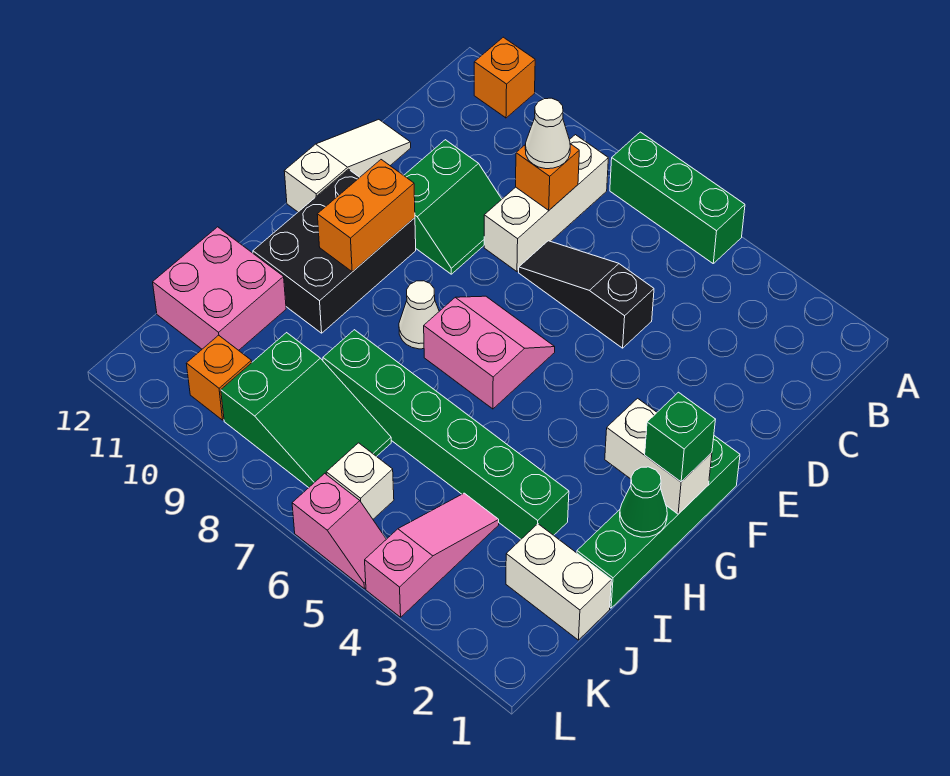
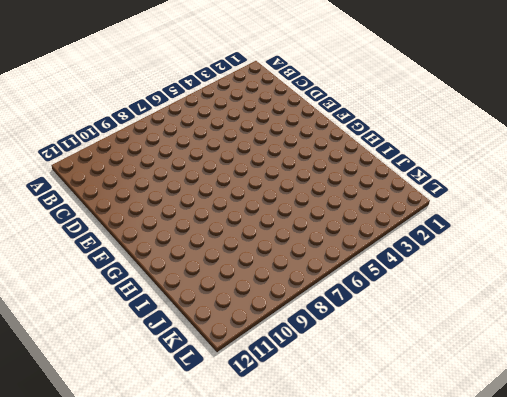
none -> green brick A5:A7 level 1
none -> orange brick A11 level 1
none -> white brick B8:D8 level 1

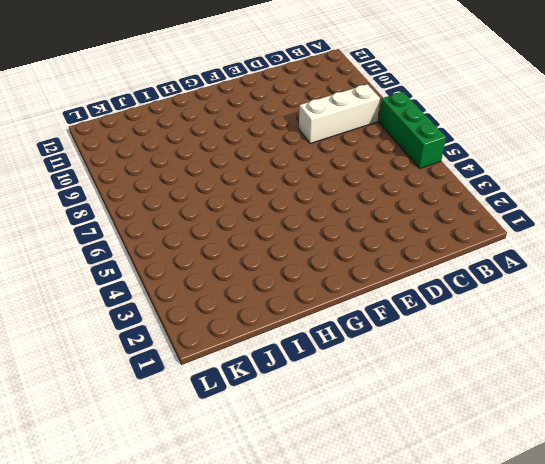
none -> orange brick A11 level 1
none -> black slope D5:D7 level 1 top 5
none -> green slope D9:E10 level 1 top 10

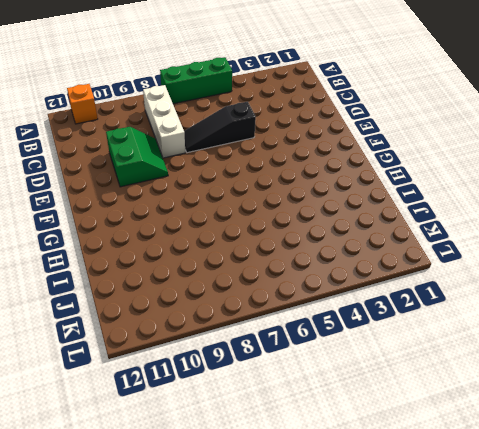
none -> white slope D12:F12 level 1 top F
none -> green brick F1:I1 level 1
none -> pink slope F6:G7 level 1 top G

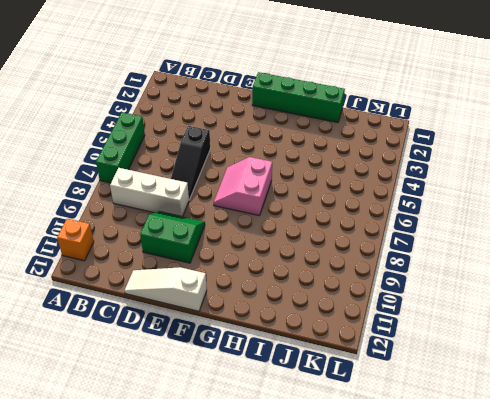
none -> black brick F10:H11 level 1
none -> white cone G8 level 1
none -> green brick I3:I8 level 1

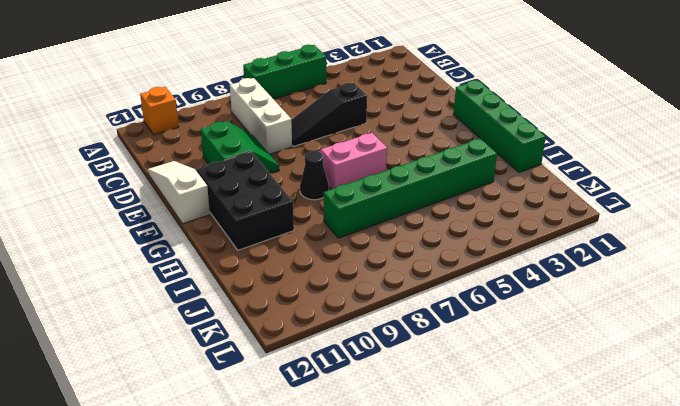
black cone G8 level 1 -> white cone G8 level 1
none -> pink brick I11:J12 level 1
none -> white brick J1:J2 level 1
none -> pink slope J4:L4 level 1 top L

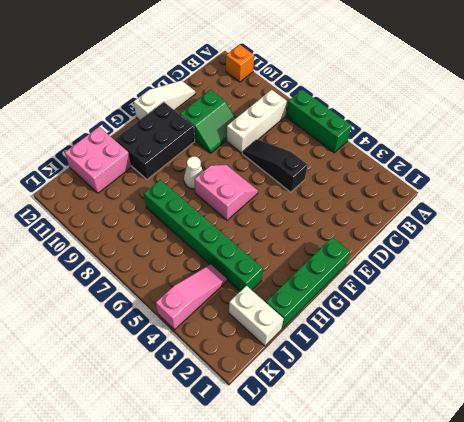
none -> green slope J7:K9 level 1 top 9
none -> white brick K6 level 1
none -> orange brick K10 level 1

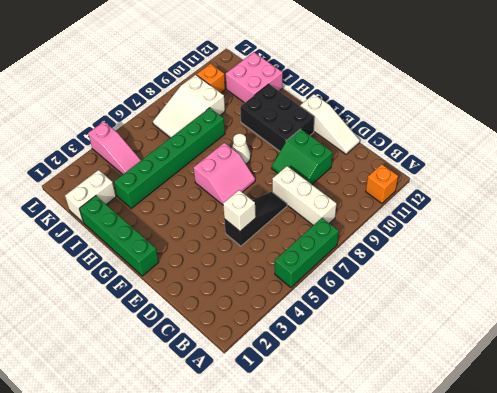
white brick D5 level 2 -> white brick K6 level 1
white slope J7:K9 level 1 top 9 -> green slope J7:K9 level 1 top 9
none -> pink slope L5:L6 level 1 top 6
none -> orange brick C8 level 2
none -> orange brick F10:G10 level 2

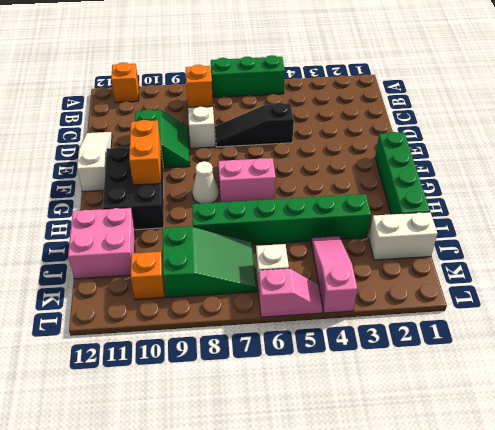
none -> white brick G1:G2 level 2
none -> green cone H1 level 2
none -> white cone C8 level 3

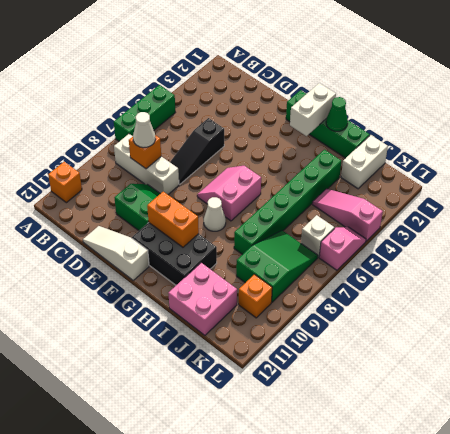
none -> green brick G1 level 3

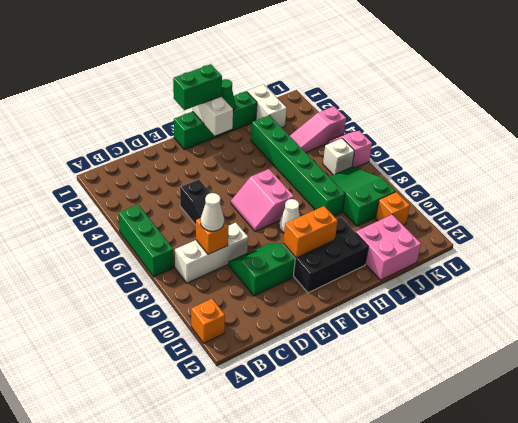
green brick F1:G1 level 3 -> green brick G1 level 3
none -> white slope D12:F12 level 1 top F

